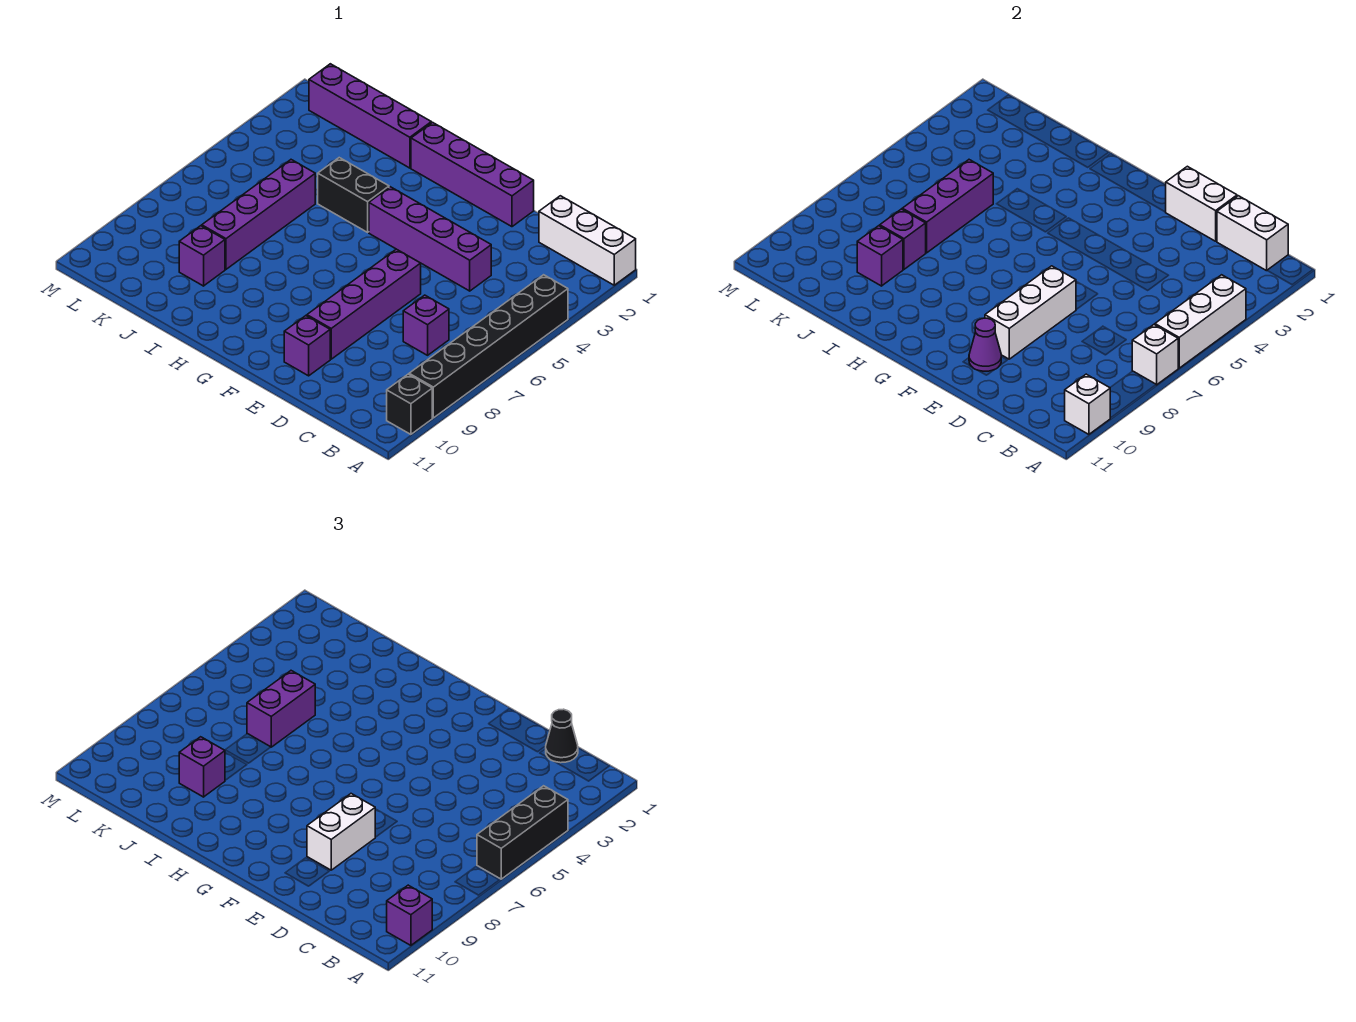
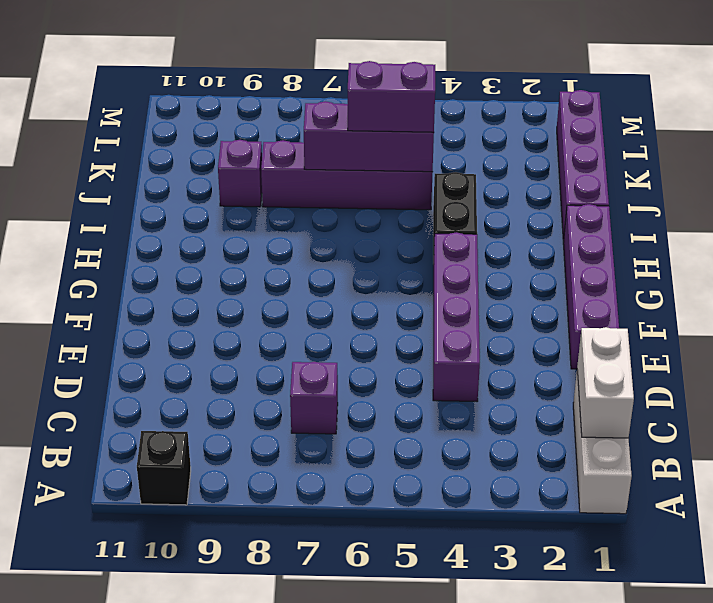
none -> black brick A4:A9 level 1
none -> purple brick E6:E9 level 1
none -> purple brick E10 level 1

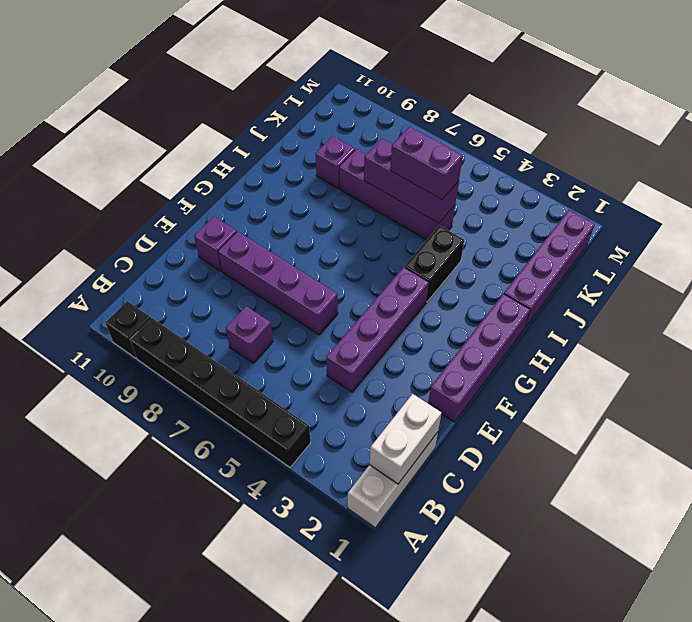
none -> white brick A4:A6 level 2
none -> white brick A7 level 2
none -> white brick A10 level 2

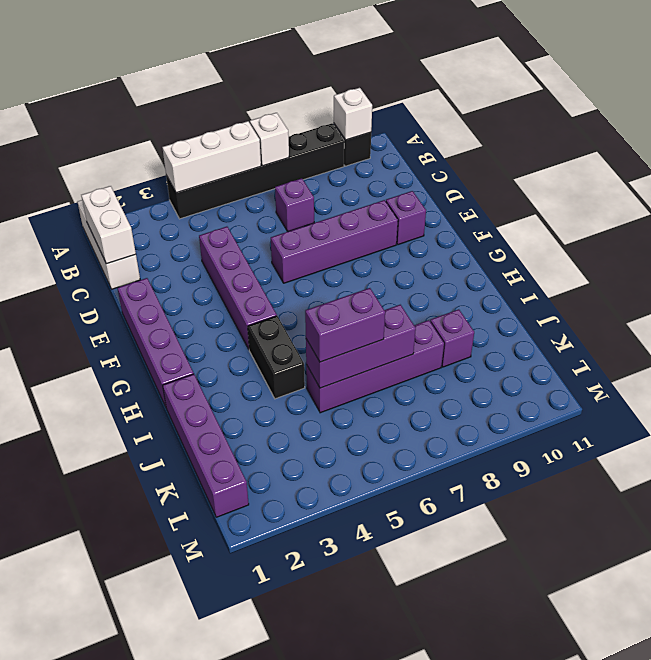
none -> white brick D1:E1 level 2
none -> white brick E7:E9 level 2
none -> purple cone E10 level 2

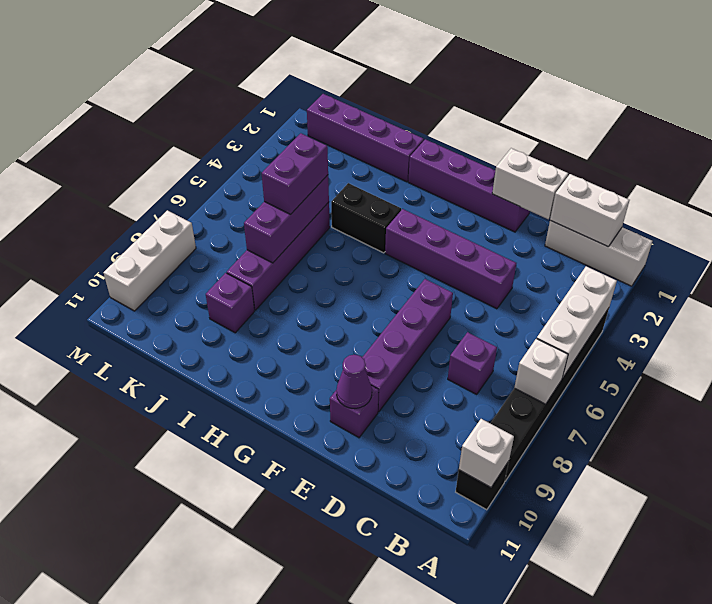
white brick M8:M10 level 1 -> white brick E7:E9 level 2
none -> purple brick J8 level 2
none -> purple brick J9 level 2
none -> black brick A4:A6 level 3

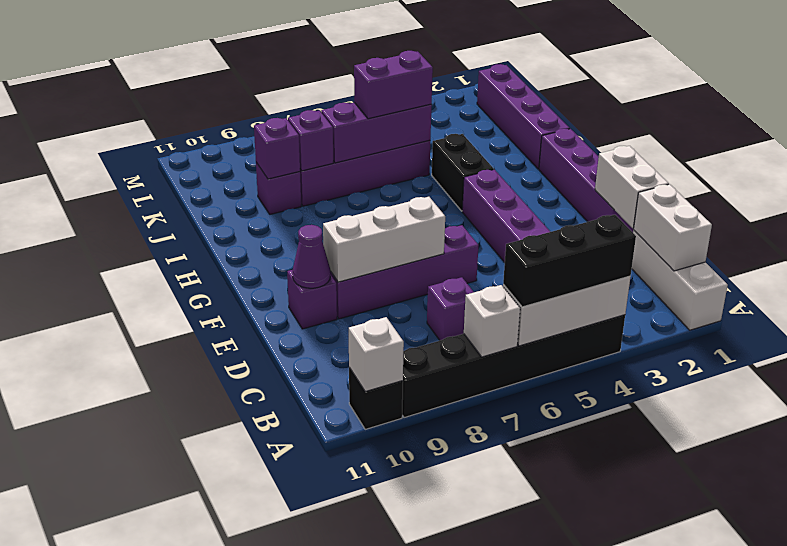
none -> purple brick A10 level 3
none -> black cone C1 level 3
none -> white brick E8:E9 level 3

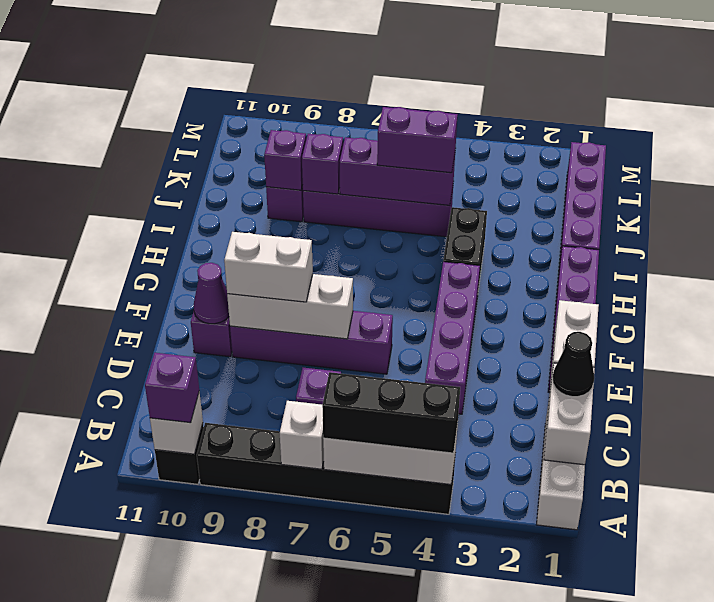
none -> purple brick J9 level 3

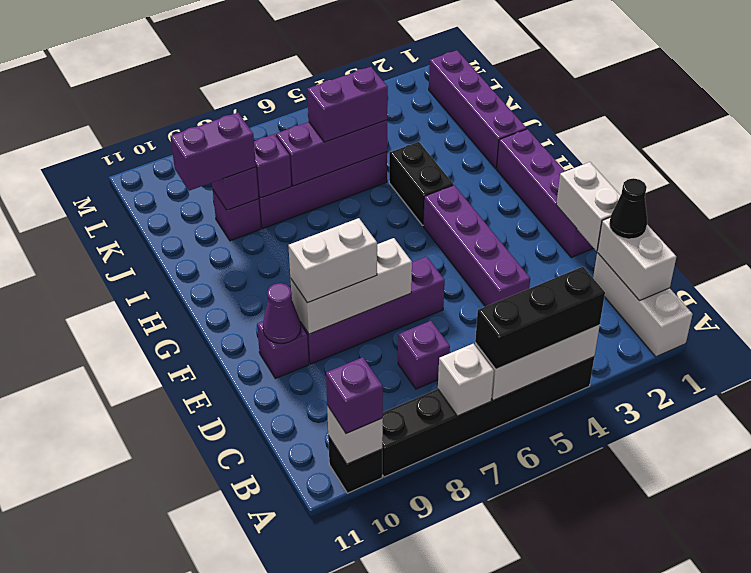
purple brick J9:J10 level 3 -> purple brick J9 level 3

